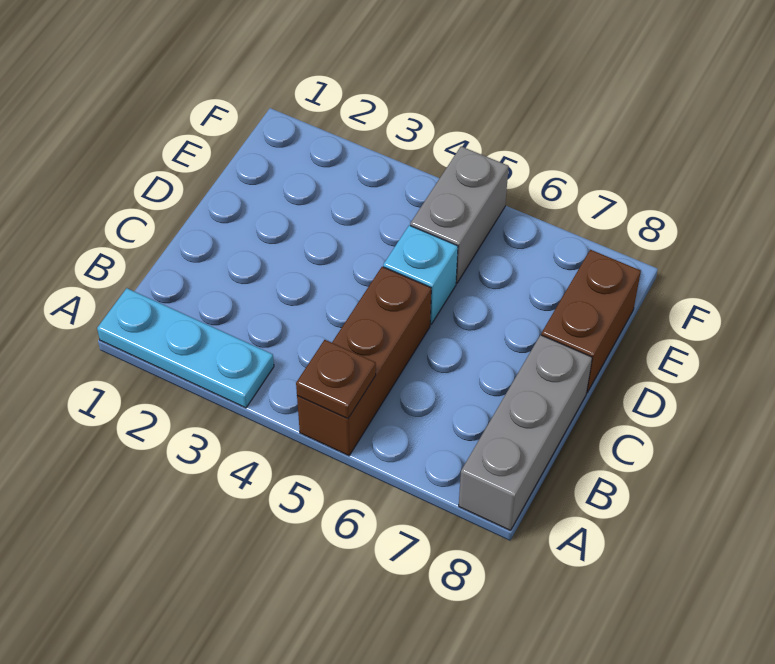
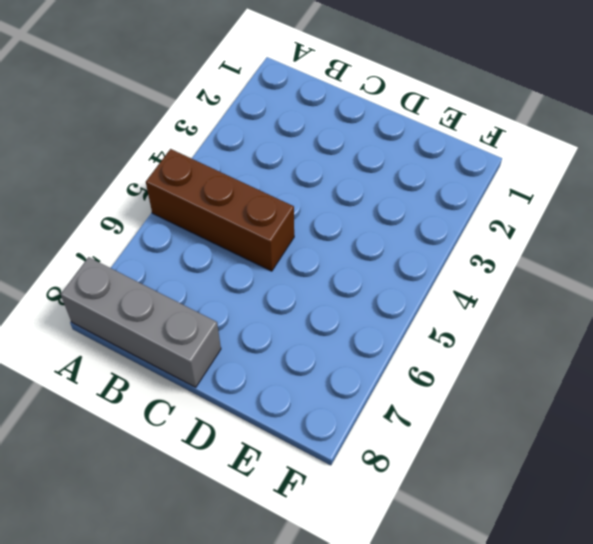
none -> cyan plate A1:A3 level 1
none -> cyan brick D5 level 1

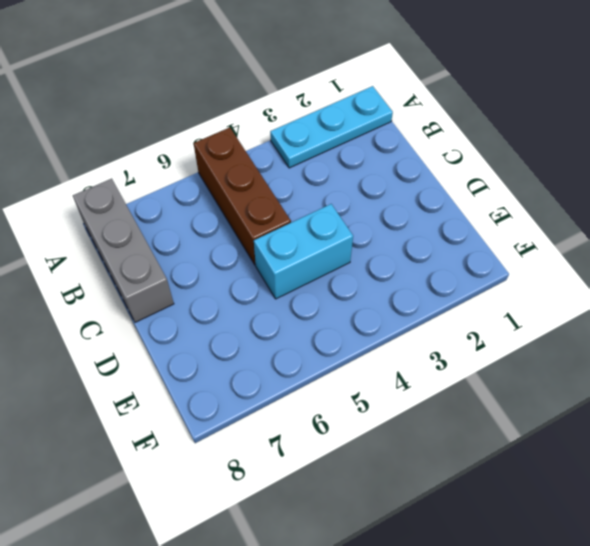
cyan brick D4:D5 level 1 -> cyan brick D5 level 1
none -> brown brick D8:E8 level 1
none -> grey brick E5:F5 level 1

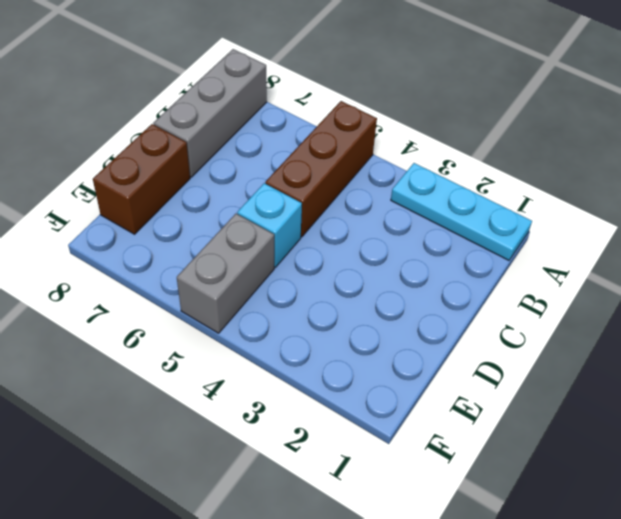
none -> brown plate A5 level 2

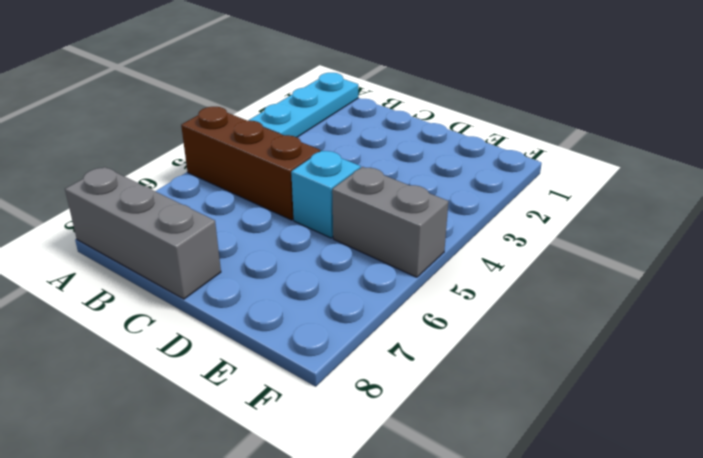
none -> brown brick D8:E8 level 1
none -> brown plate A5 level 2

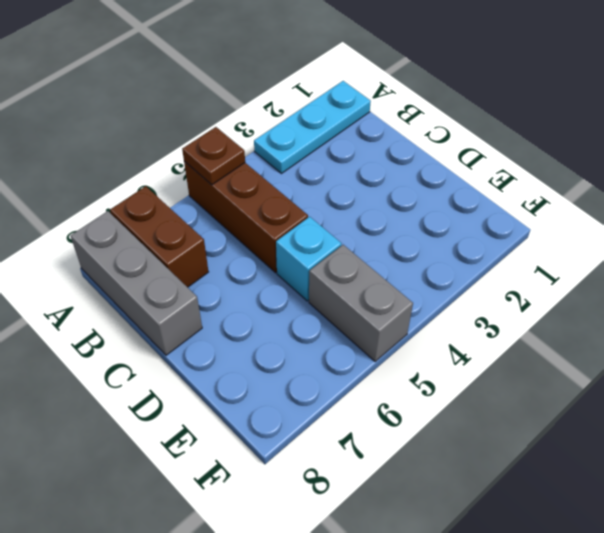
brown brick A7:B7 level 1 -> brown brick D8:E8 level 1

